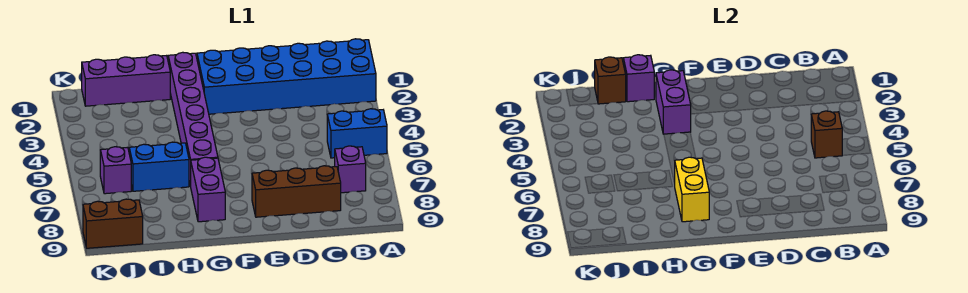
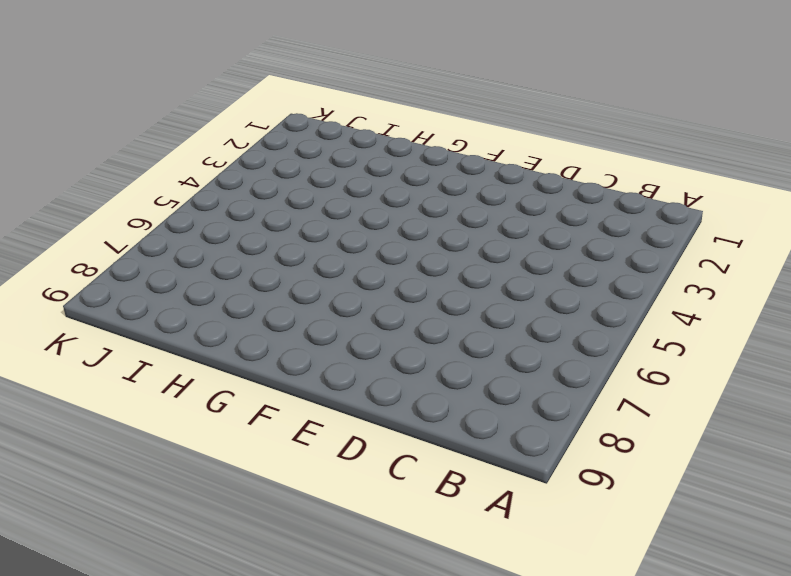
none -> blue brick A1:F2 level 1
none -> blue brick A5:B5 level 1
none -> purple brick B7 level 1

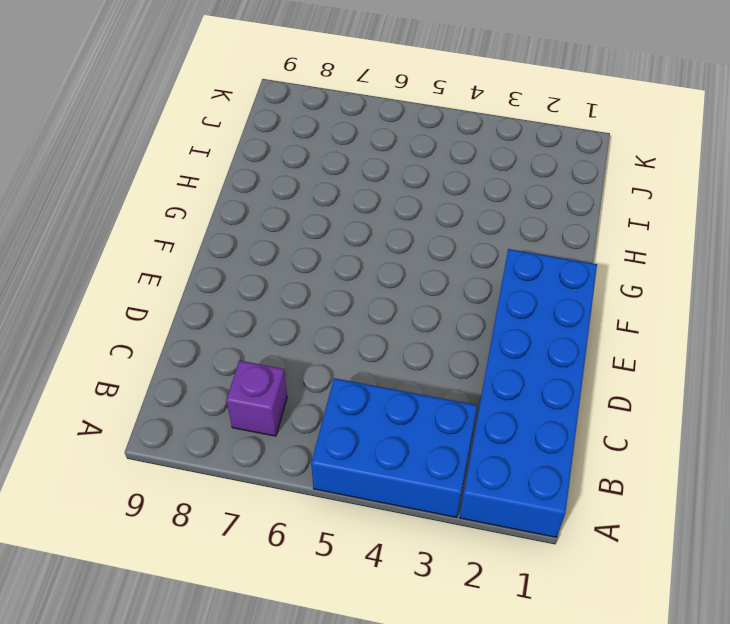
blue brick A3:B5 level 1 -> blue brick A5:B5 level 1
none -> brown brick C8:E8 level 1
none -> purple brick G1:G6 level 1
none -> purple brick G7:G8 level 1

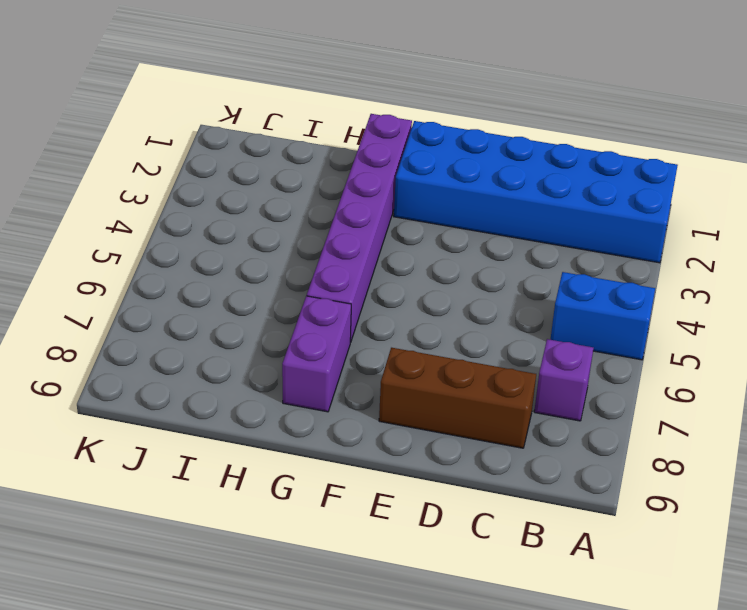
none -> purple brick H1:J1 level 1
none -> blue brick H6:I6 level 1
none -> purple brick J6 level 1

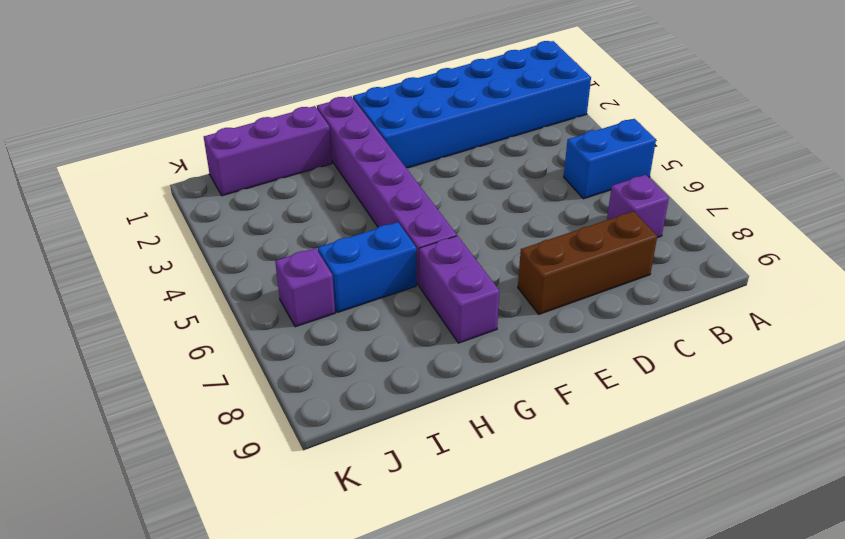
none -> brown brick J9:K9 level 1
none -> brown brick B5 level 2
none -> purple brick G2:G3 level 2

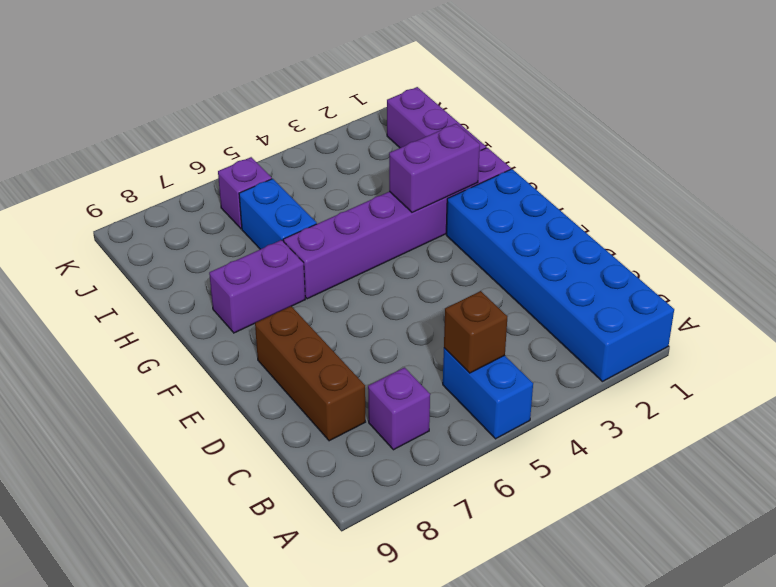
none -> brown brick J9:K9 level 1
none -> yellow brick G7:G8 level 2
none -> purple brick H1 level 2

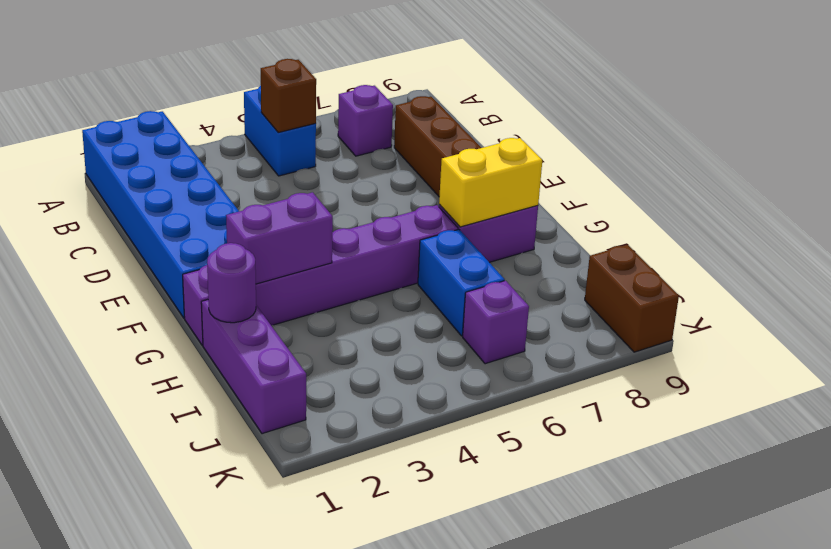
purple round brick H1 level 2 -> purple brick H1 level 2
none -> brown brick I1 level 2

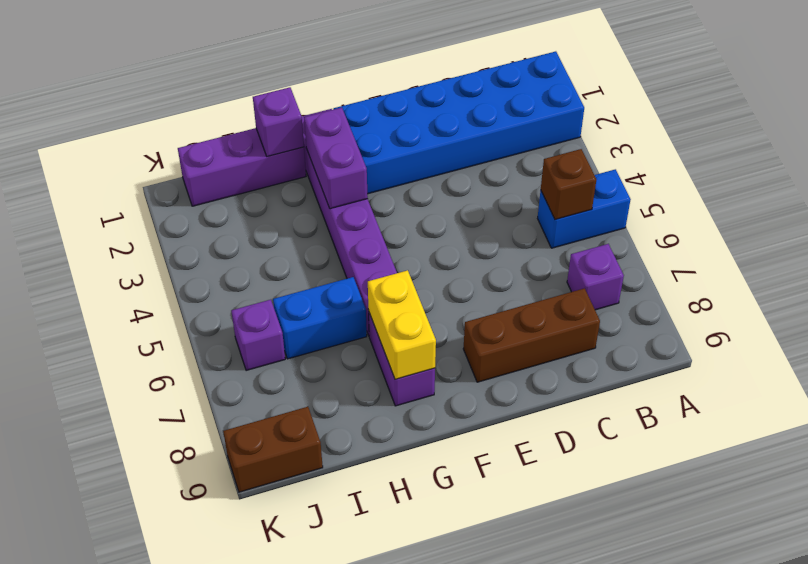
none -> brown brick I1 level 2

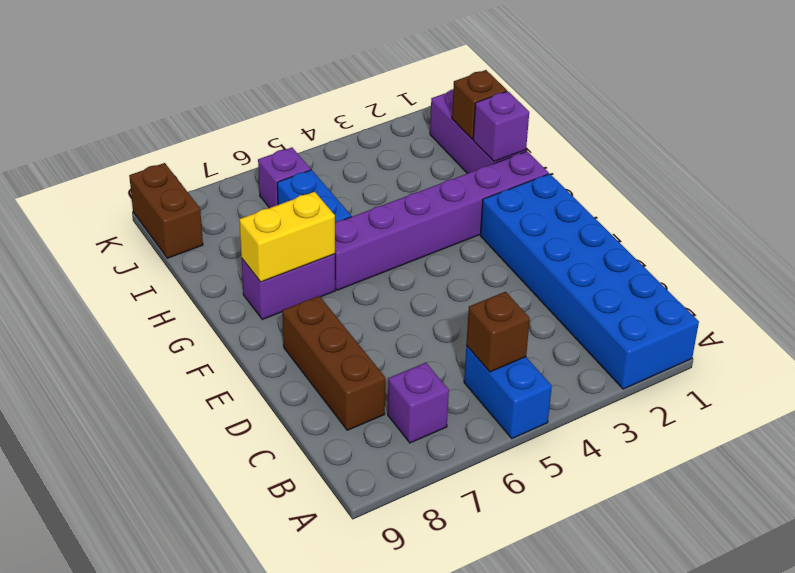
none -> purple brick G2:G3 level 2

